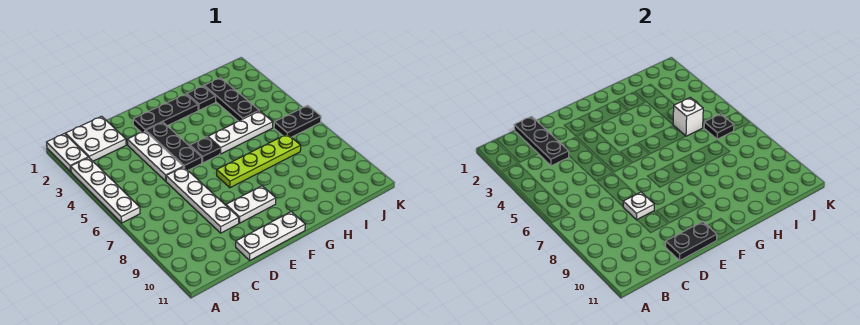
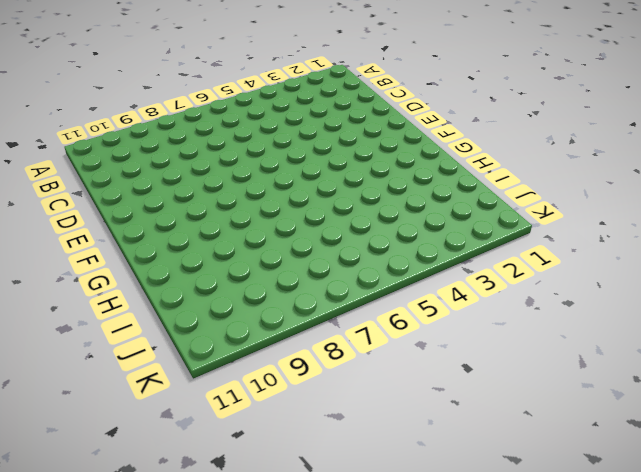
none -> white plate A1:A2 level 1
none -> white plate A3:A6 level 1
none -> white plate B1:C2 level 1

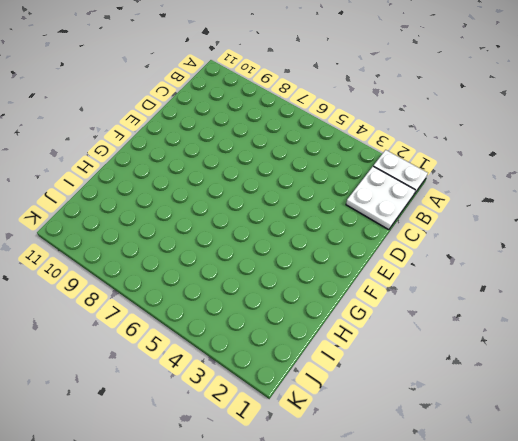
none -> white plate A3:A6 level 1
none -> white plate D3:D5 level 1
none -> white plate D6:D9 level 1

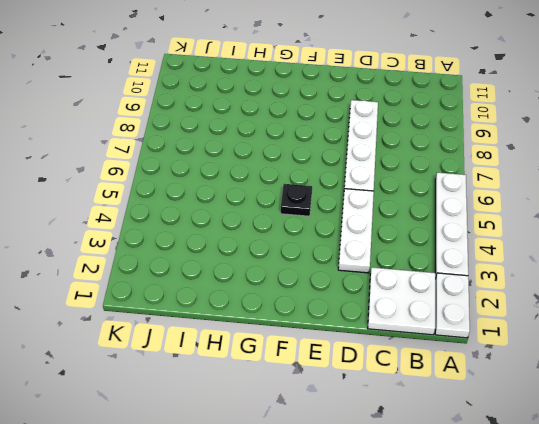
none -> white plate D11:F11 level 1
none -> black plate E2:G2 level 1
none -> black plate E3:E5 level 1

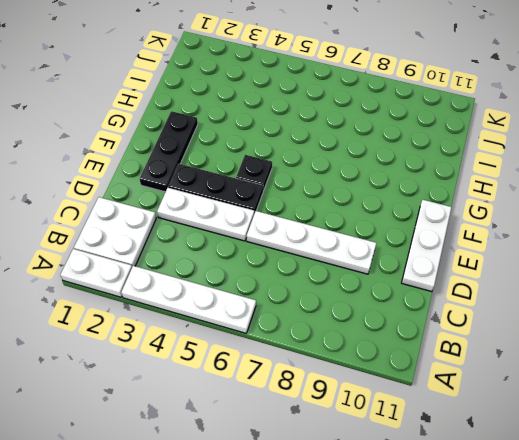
none -> white plate E9:F9 level 1
none -> lime plate F7:I7 level 1
none -> white plate G5:I5 level 1

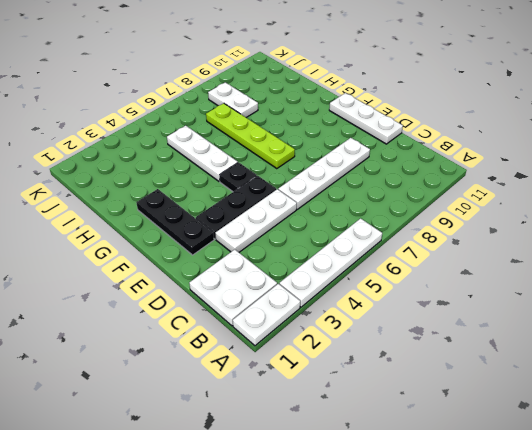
white plate I8:J8 level 1 -> white plate E9:F9 level 1
none -> black plate H2 level 1
none -> black plate I2:I4 level 1
none -> black plate J6:K6 level 1

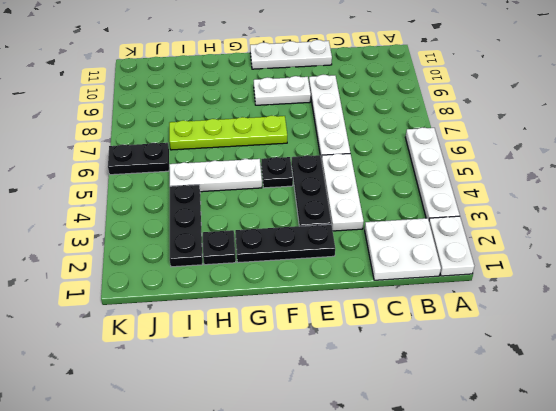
none -> black plate C1:C3 level 2
none -> white plate D8 level 2
none -> black plate D11:E11 level 2

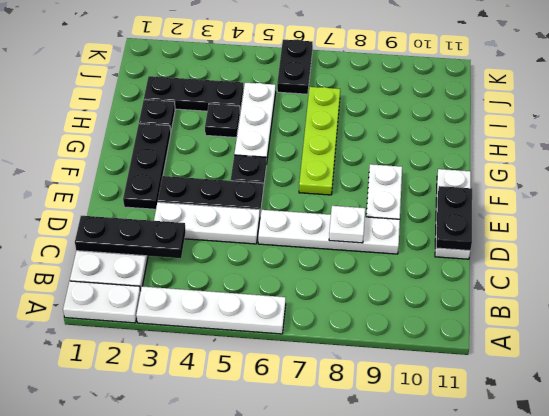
black plate H4 level 1 -> black plate J6 level 2
none -> white brick I5 level 2

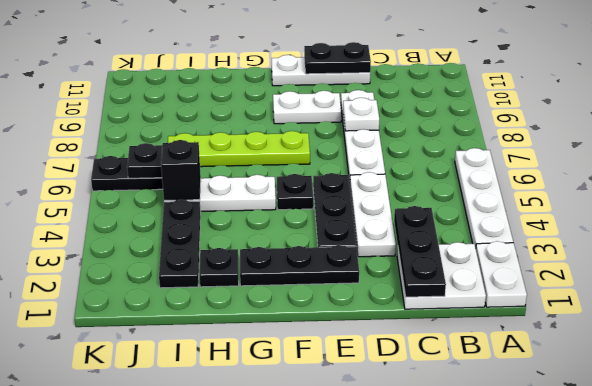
black brick I5 level 2 -> white brick I5 level 2

